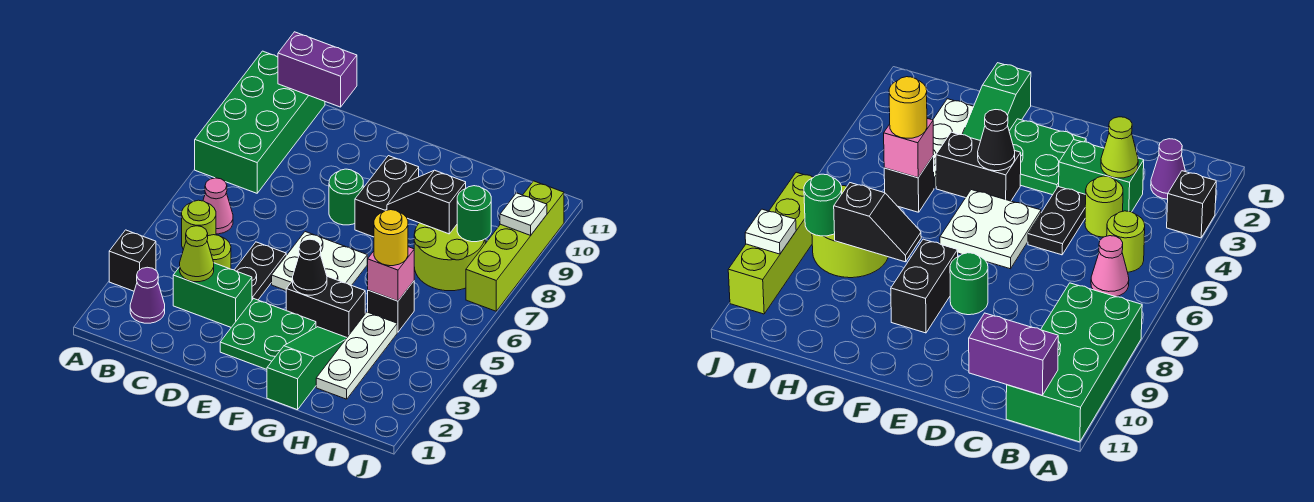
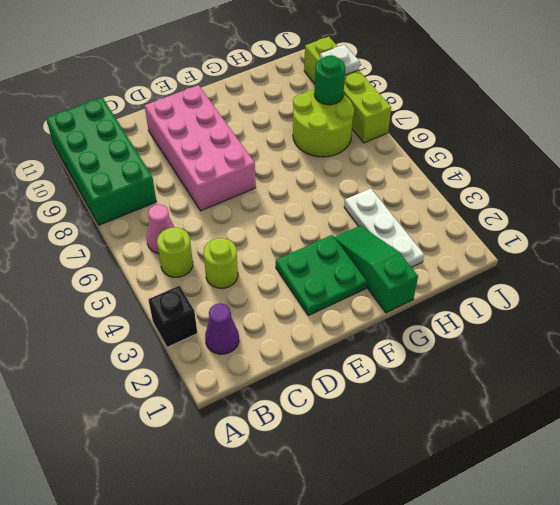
pink brick D7:E10 level 1 -> green round brick E8 level 1
none -> green brick C3:D3 level 1
none -> black plate D4:D5 level 1
none -> white plate E5:F6 level 1

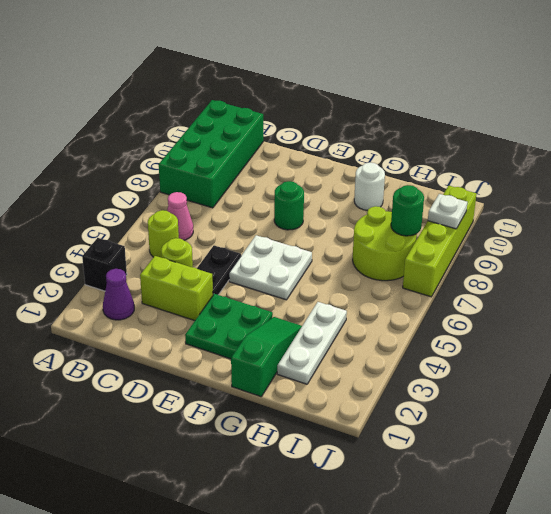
lime brick C3:D3 level 1 -> green brick C3:D3 level 1
white round brick G10 level 1 -> none
none -> black brick F4:G4 level 1
none -> black brick F8:F9 level 1
none -> black brick H5 level 1

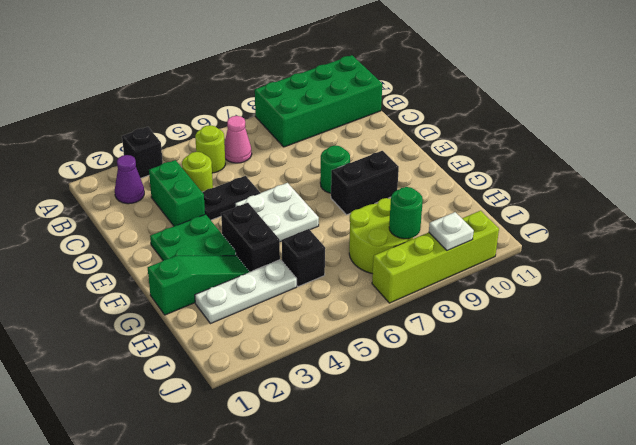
none -> purple brick B11:C11 level 2
none -> lime cone C3 level 2
none -> black cone F4 level 2

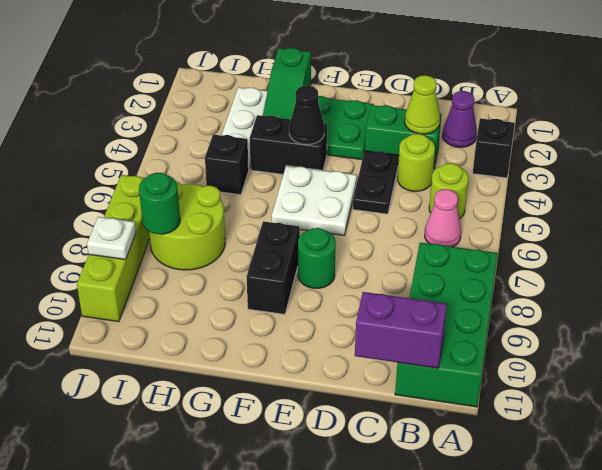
none -> black slope G8:H8 level 2 top H
none -> pink brick H5 level 2
none -> yellow round brick H5 level 3

